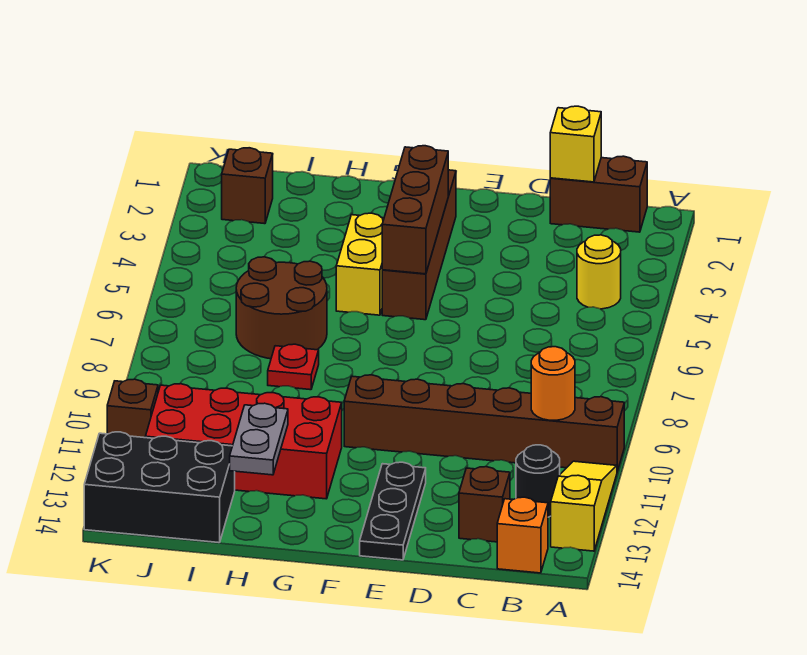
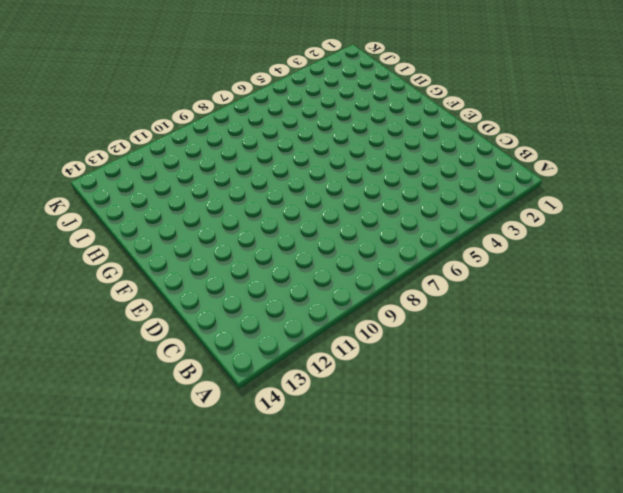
none -> brown brick A10:F10 level 1
none -> yellow slope A11:A13 level 1 top 13
none -> brown brick B1:C1 level 1

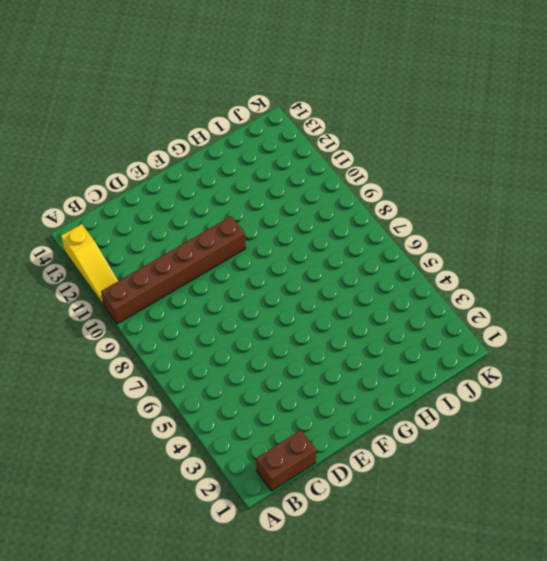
none -> yellow round brick B4 level 1
none -> black round brick B12 level 1
none -> orange brick B14 level 1

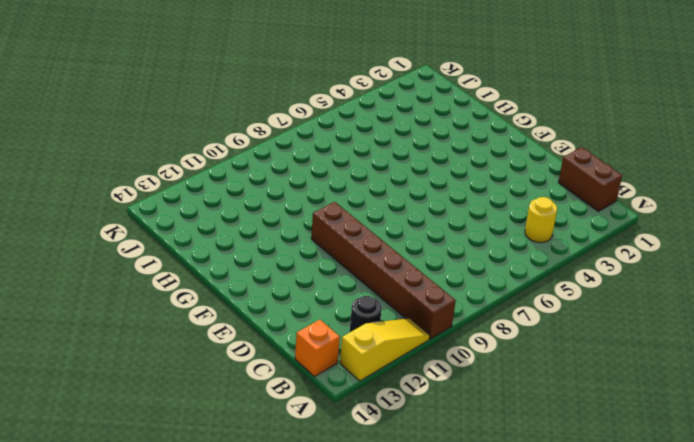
none -> brown brick C13 level 1
none -> black plate E12:E14 level 1
none -> brown brick F2:F5 level 1

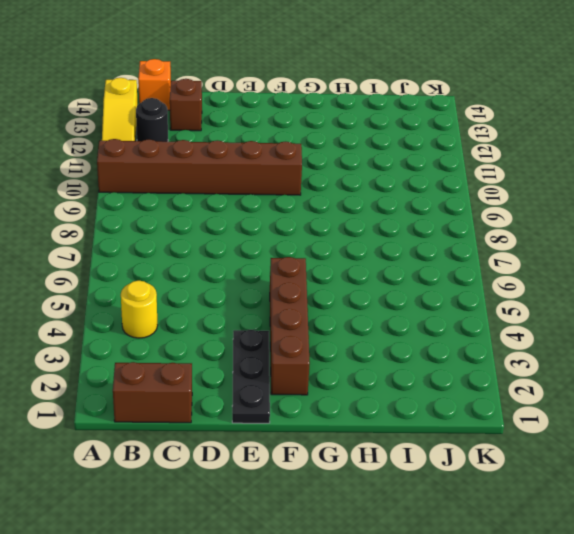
black plate E1:E3 level 1 -> black plate E12:E14 level 1
none -> yellow brick G4:G5 level 1
none -> red brick G11:J12 level 1
none -> brown round brick H6:I7 level 1

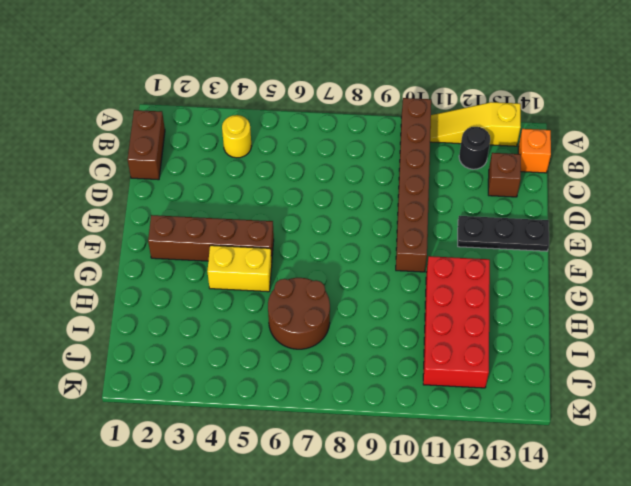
none -> red plate H8 level 1
none -> black brick I13:K14 level 1
none -> brown brick J2 level 1

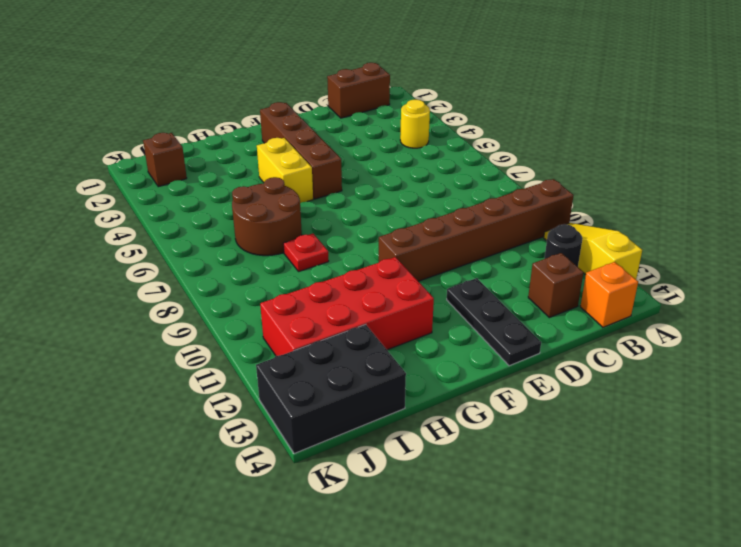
none -> brown brick K11 level 1
none -> orange round brick B10 level 2
none -> yellow brick C1 level 2

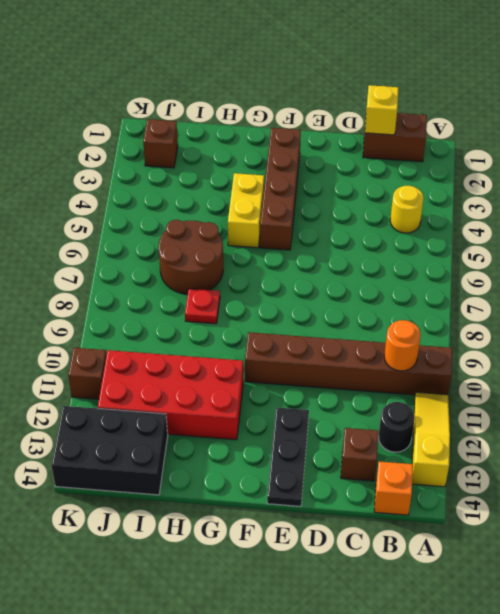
none -> brown brick F3:F5 level 2
none -> grey plate H12:H13 level 2

